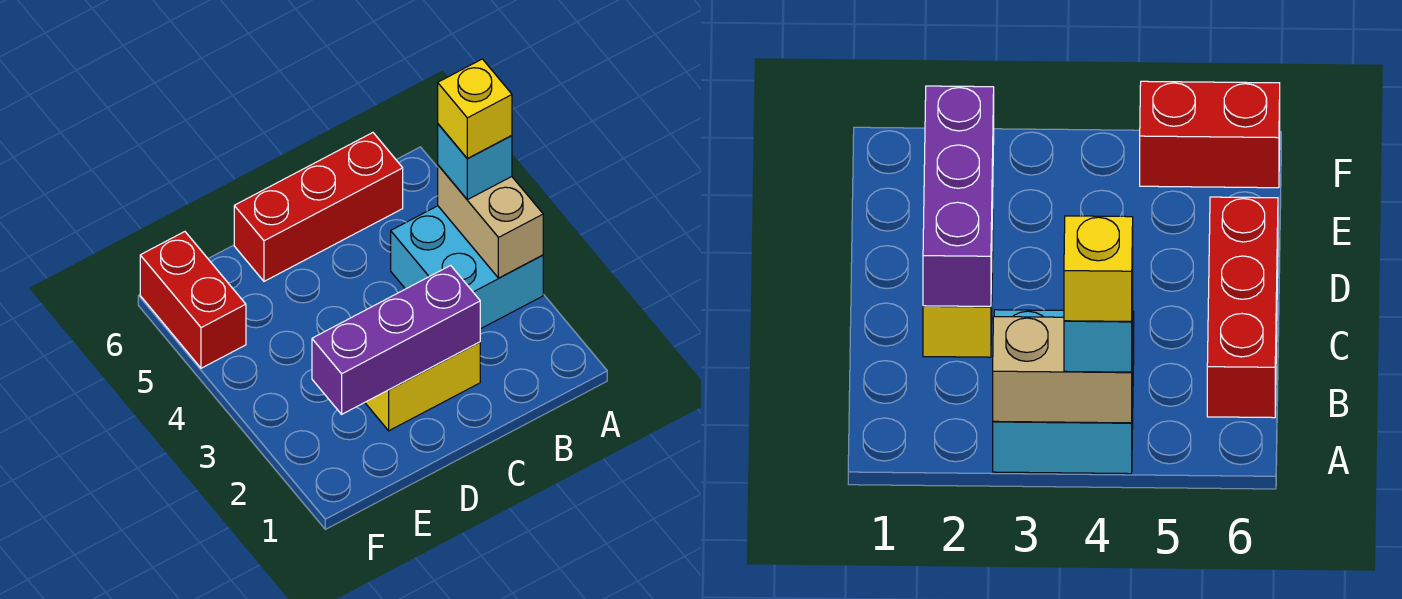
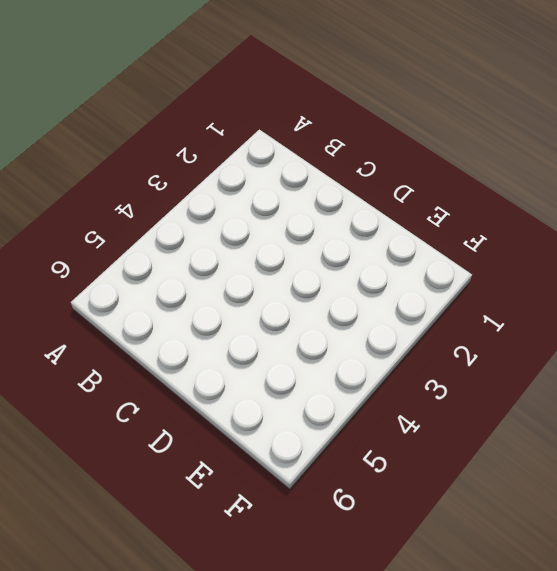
none -> cyan brick A3:B4 level 1
none -> red brick B6:D6 level 1

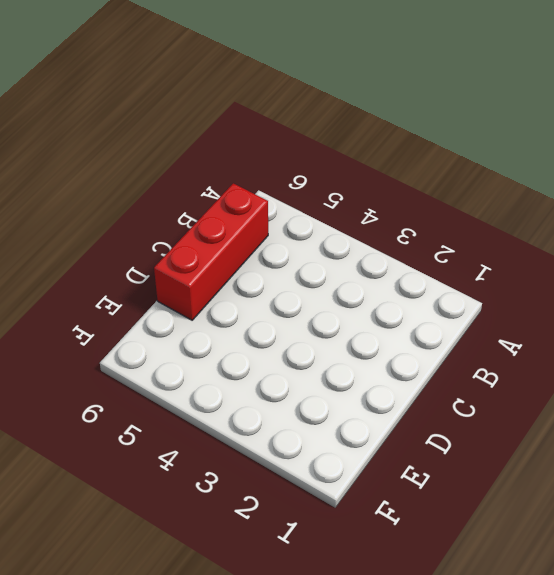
none -> cyan brick A3:B4 level 1
none -> yellow brick C2:D2 level 1

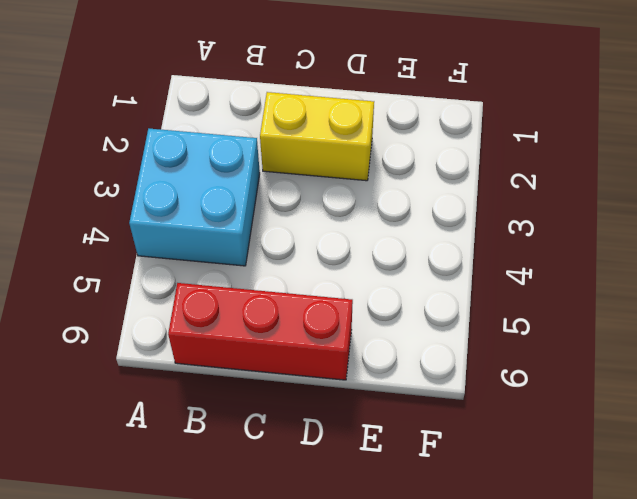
none -> red brick F5:F6 level 1
none -> tan brick A3:A4 level 2

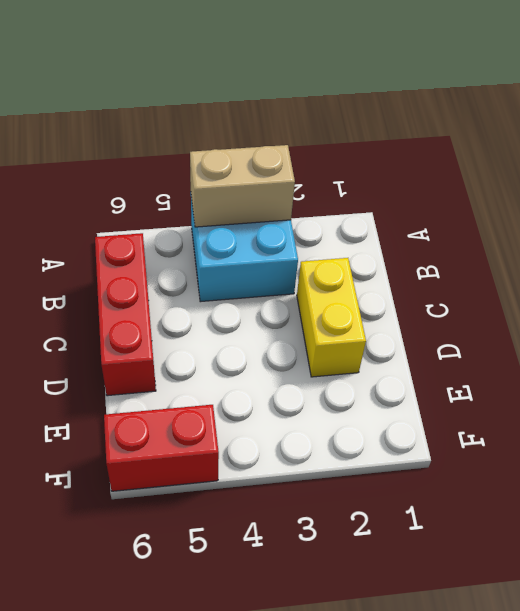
none -> purple brick C2:E2 level 2
none -> cyan brick A4 level 3

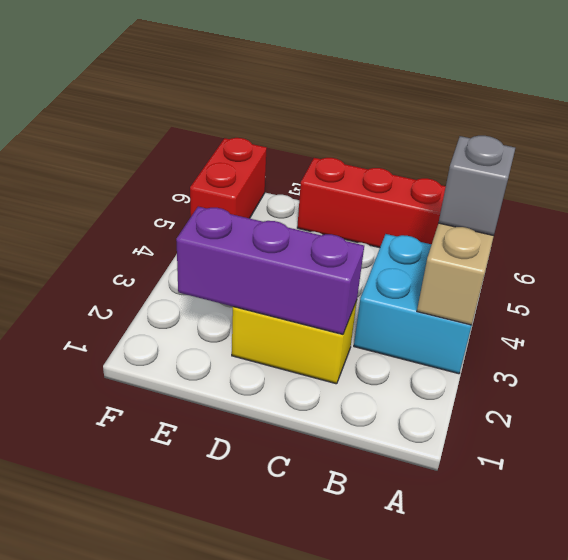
grey brick A4 level 3 -> cyan brick A4 level 3
none -> yellow brick A4 level 4

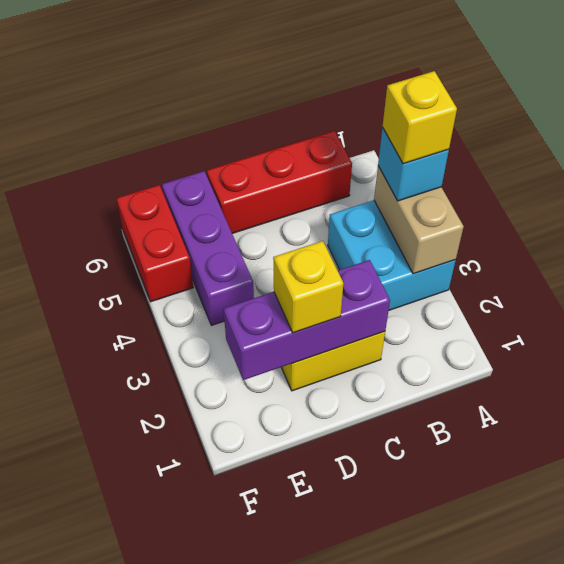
yellow brick D2 level 3 -> none
purple brick E4:E6 level 1 -> none

